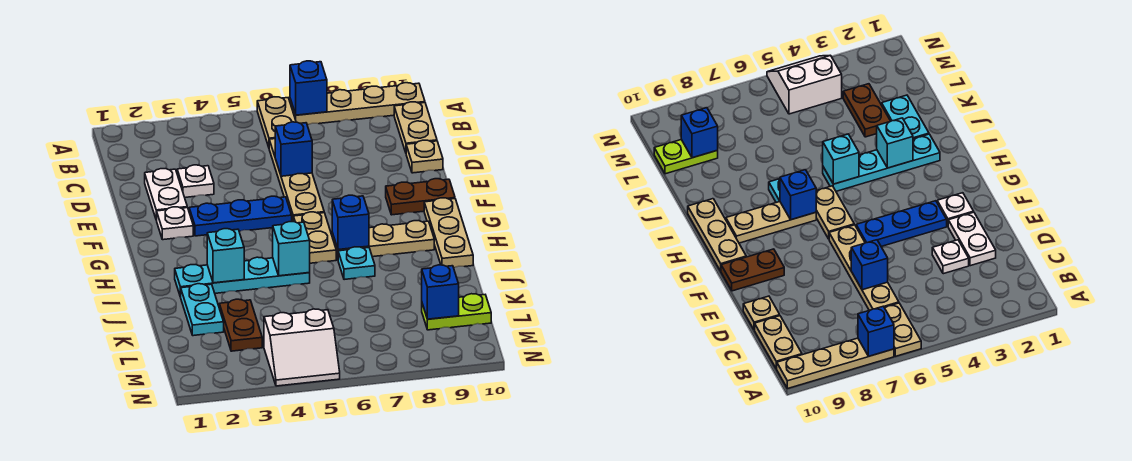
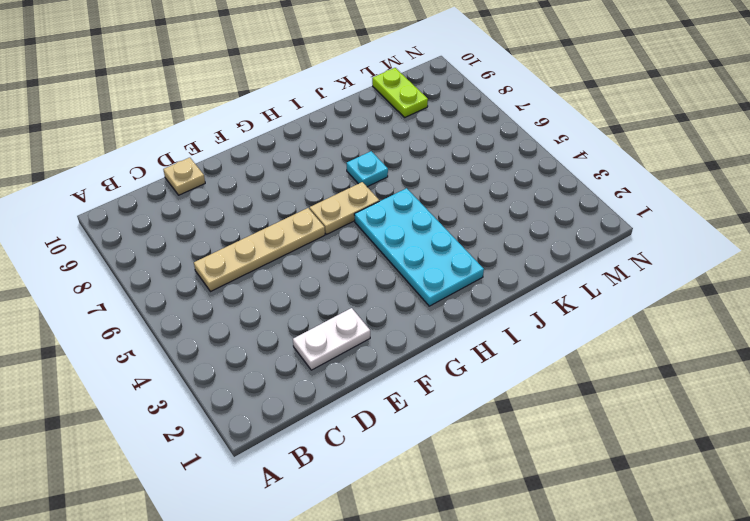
cyan plate H2:I5 level 1 -> cyan plate I2:I5 level 1
none -> tan plate A6:B6 level 1
none -> tan plate A7:A10 level 1
none -> tan plate B10:C10 level 1

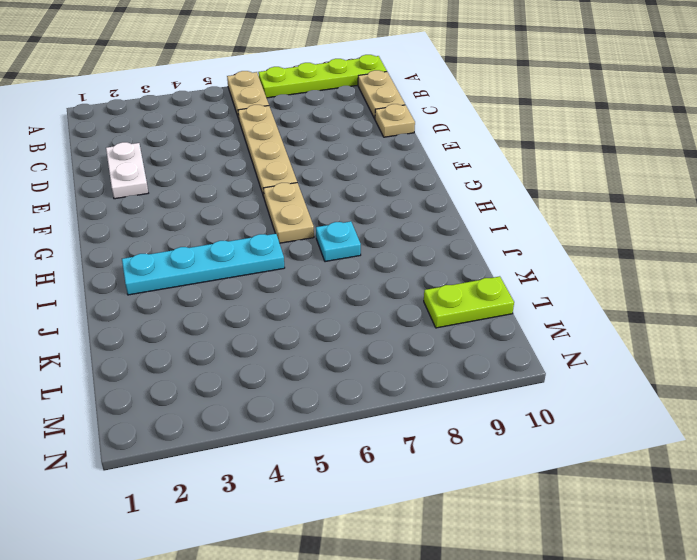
lime plate A7:A10 level 1 -> tan plate A7:A10 level 1
none -> white plate D3 level 1
none -> white plate F2 level 1
none -> blue plate F3:F5 level 1

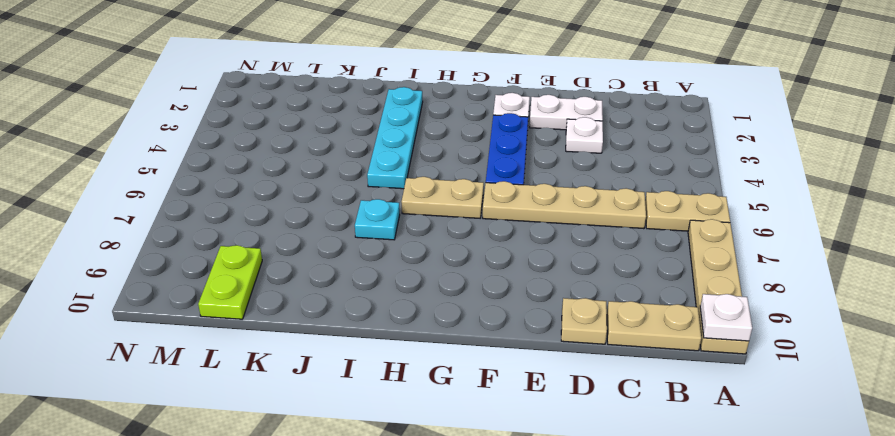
white plate A10 level 2 -> none
none -> brown plate F9:F10 level 1
none -> tan plate G10:I10 level 1
none -> tan plate H7:H9 level 1

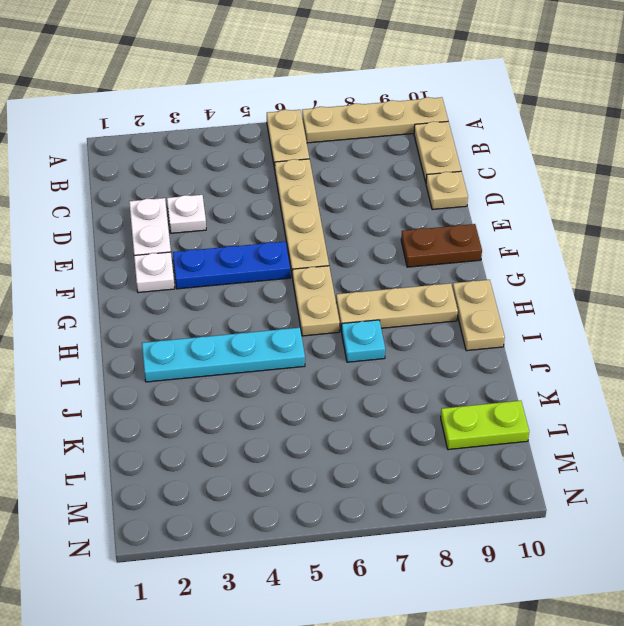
tan plate H10:I10 level 1 -> tan plate G10:I10 level 1
none -> cyan plate J2:K2 level 1
none -> brown plate K3:L3 level 1
none -> white slope M4:N5 level 1 top M

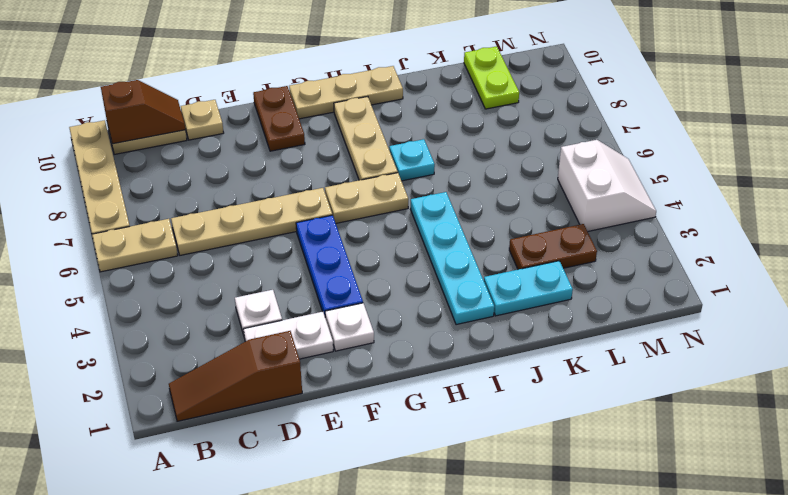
brown slope B1:D1 level 1 top D -> none
brown slope B10:C10 level 2 top B -> none
none -> blue brick A7 level 2
none -> blue brick D6 level 2
none -> blue brick H7 level 2

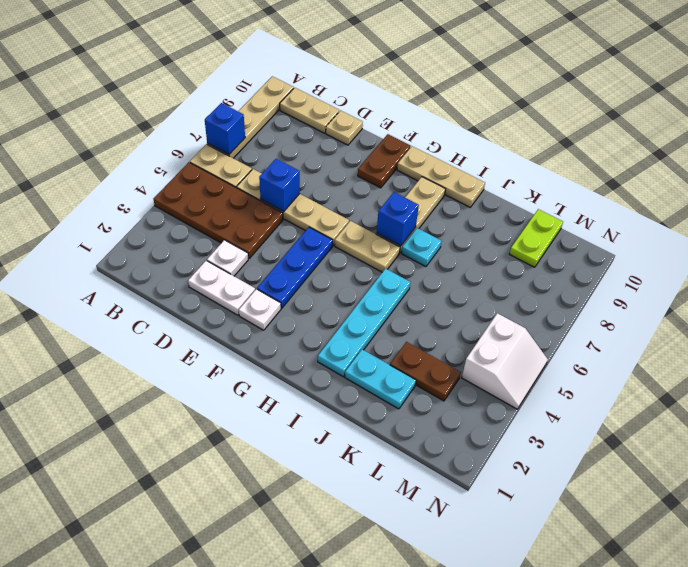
brown plate A4:D5 level 1 -> none
none -> cyan brick I3 level 2
none -> cyan brick I5 level 2
none -> blue brick L9 level 2

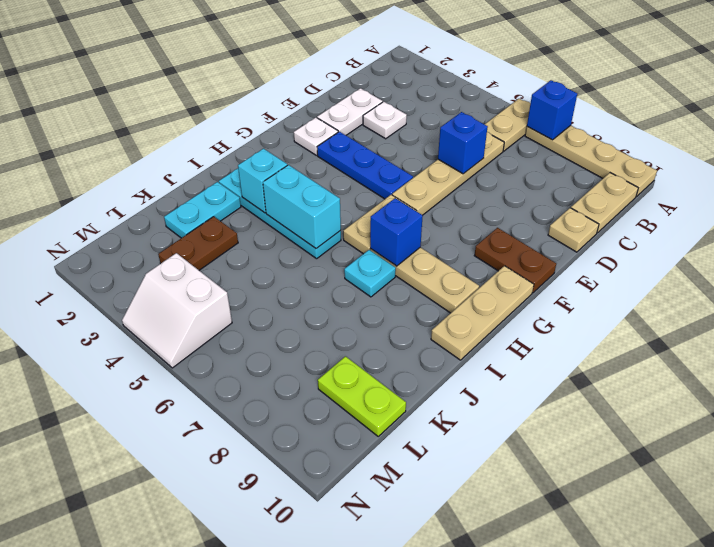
cyan brick I4:I5 level 2 -> cyan brick I5 level 2
none -> blue brick L9 level 2

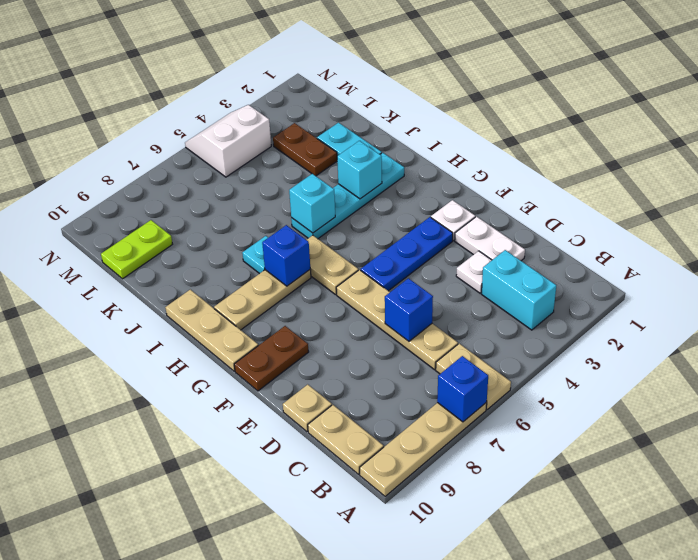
cyan brick B3:C3 level 1 -> none
none -> blue brick L9 level 2

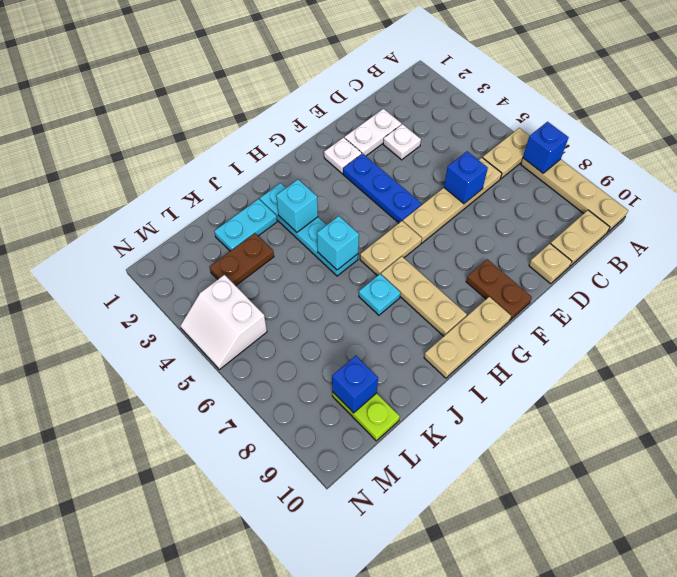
none -> blue brick H7 level 2

